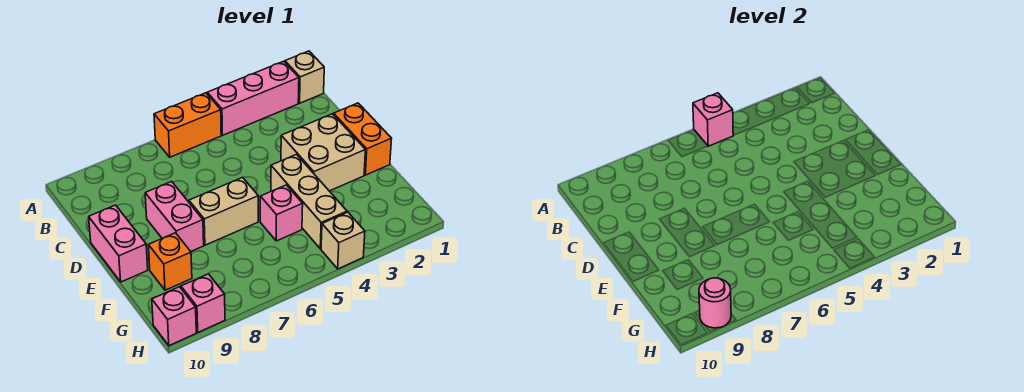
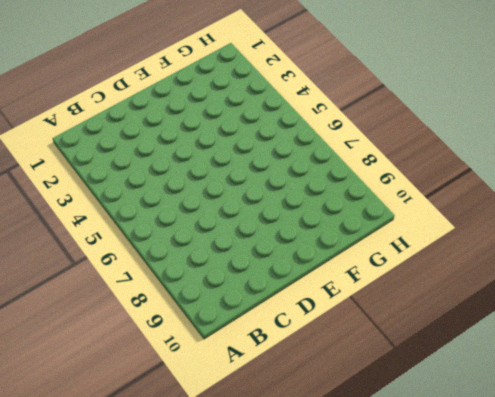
none -> tan brick A1 level 1
none -> pink brick A2:A4 level 1
none -> orange brick A5:A6 level 1

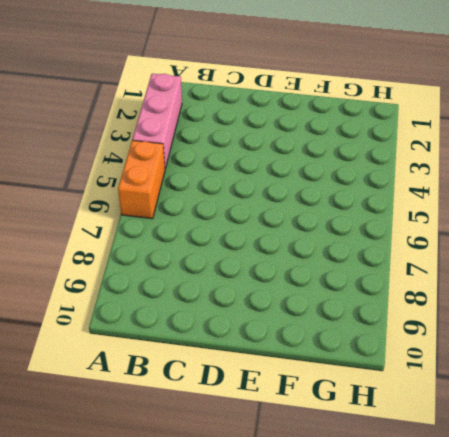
none -> tan brick A1 level 1
none -> orange brick D1:E1 level 1
none -> tan brick D2:E3 level 1

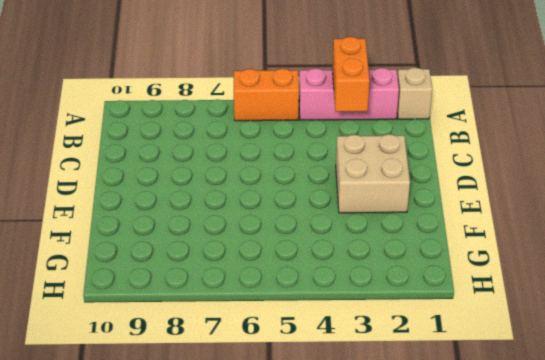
orange brick A3:B3 level 2 -> orange brick D1:E1 level 1
none -> pink brick D8:E8 level 1
none -> pink brick D10:E10 level 1
none -> tan brick E4:G4 level 1

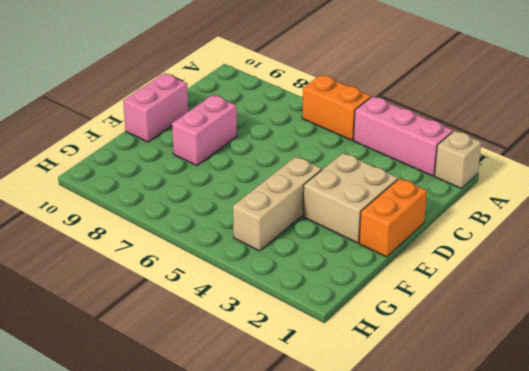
none -> tan brick E6:E7 level 1
none -> pink brick F5 level 1
none -> orange brick F9 level 1

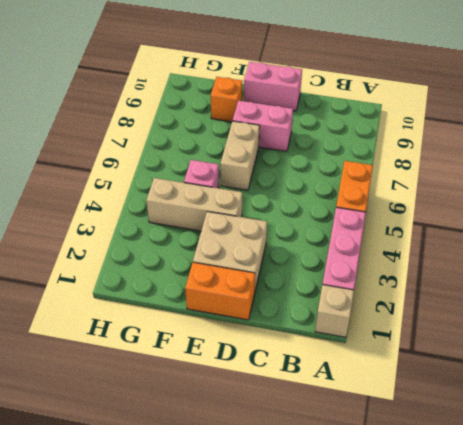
none -> tan brick H4 level 1
none -> pink brick H9 level 1
none -> pink brick H10 level 1

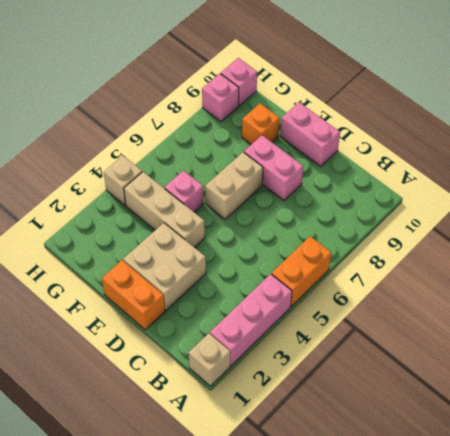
none -> pink brick A5 level 2
none -> pink round brick H9 level 2

